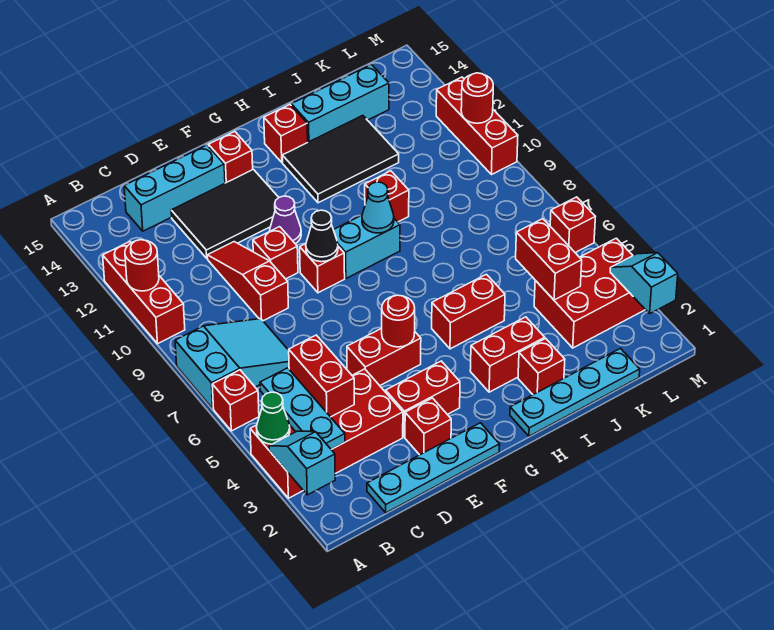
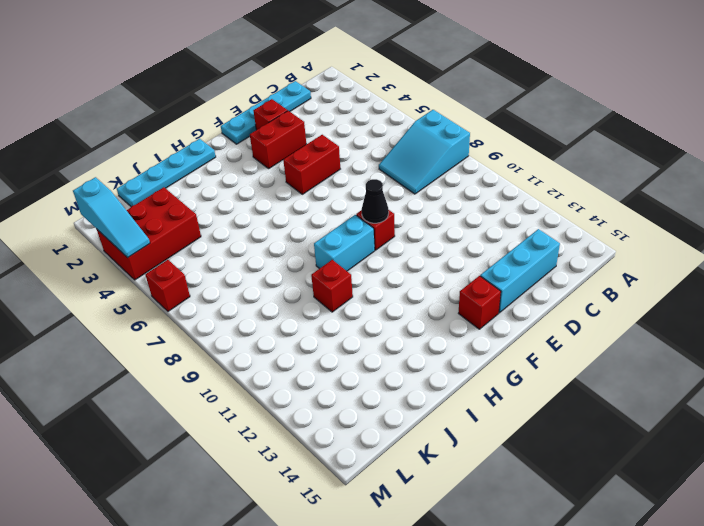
cyan slope M2:M4 level 2 top 2 -> cyan slope M2:M3 level 2 top 2
none -> red brick A3:D4 level 1
none -> red brick A6 level 1
none -> red brick A10:A12 level 1
none -> red slope D9:D11 level 1 top 9

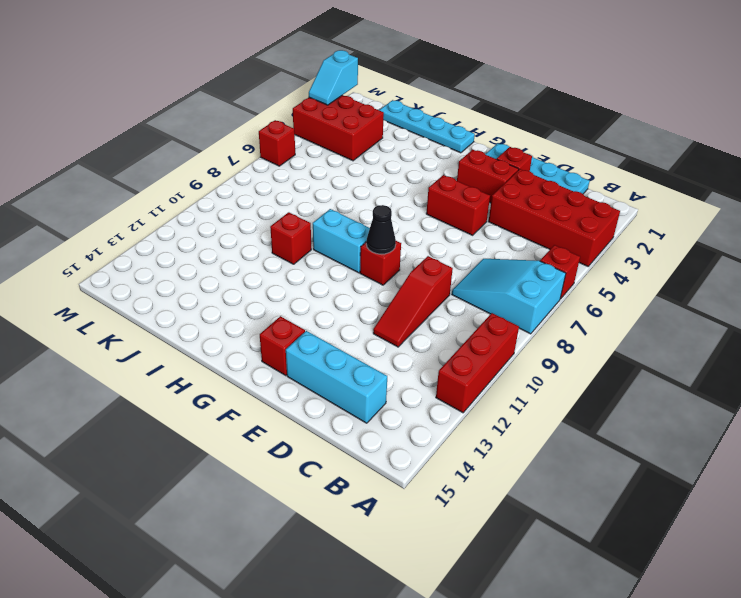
none -> black tile D12:F13 level 1
none -> red brick E10 level 1
none -> purple cone F11 level 1
none -> red brick H3:I3 level 1

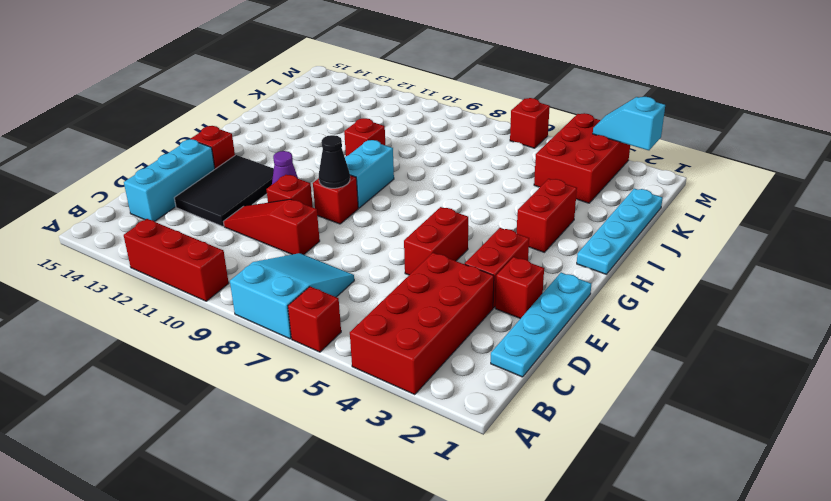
none -> red brick H5:I5 level 1
none -> black tile H12:J13 level 1
none -> red brick H14 level 1
none -> red brick I2 level 1

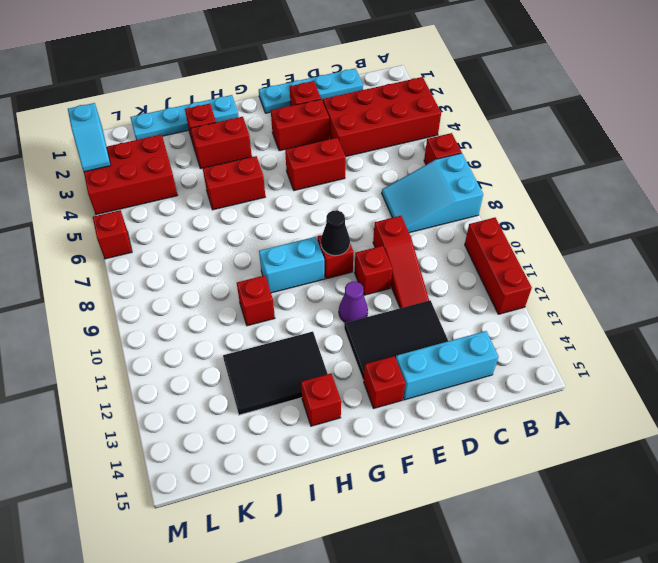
none -> cyan brick I14:K14 level 1
none -> red brick M10:M12 level 1
none -> cyan slope A2:A3 level 2 top 2
none -> green cone A4 level 2

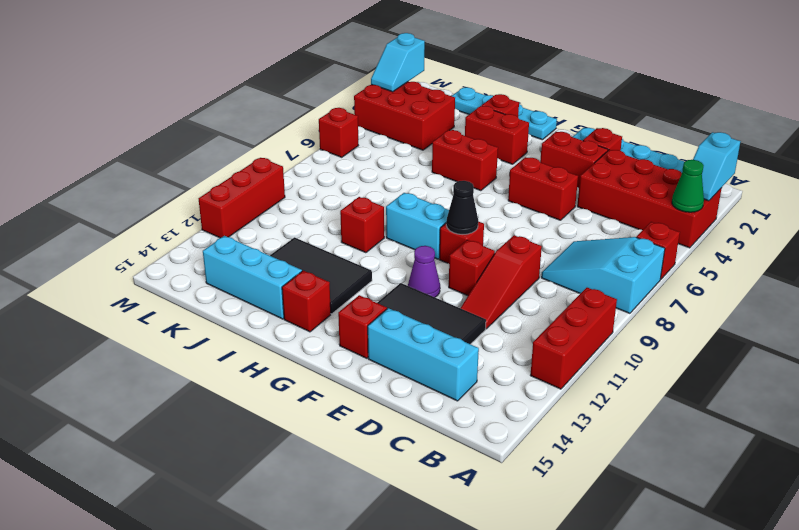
none -> red round brick A11 level 2
none -> cyan plate B3:B5 level 2
none -> red brick C4:C5 level 2
none -> red round brick F5 level 2

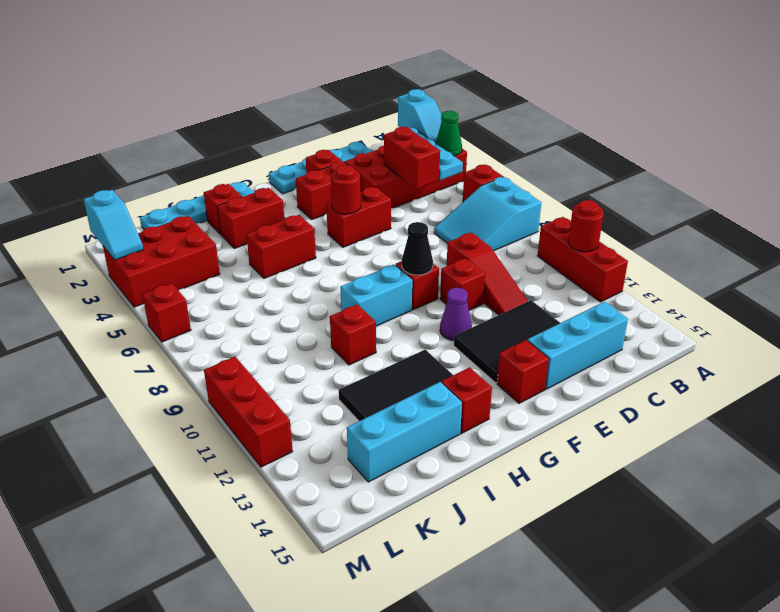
none -> cyan cone H9 level 2
none -> red brick K4:K5 level 2
none -> red round brick M11 level 2

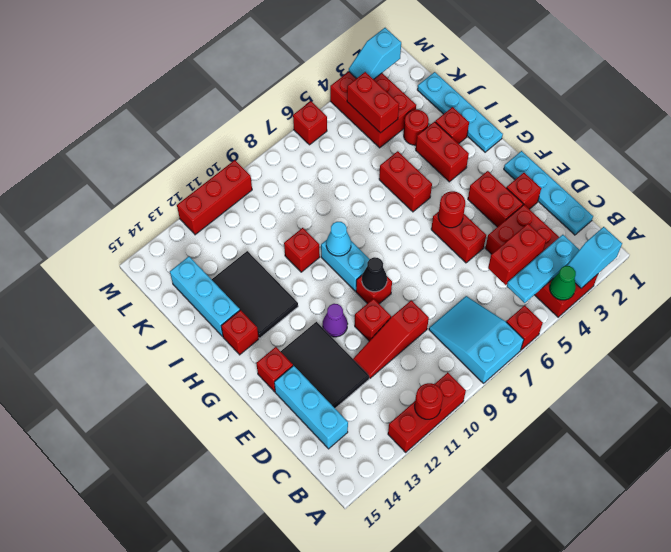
red round brick J3 level 1 -> red round brick M11 level 2
red brick K4:L4 level 2 -> red brick K4:K5 level 2

